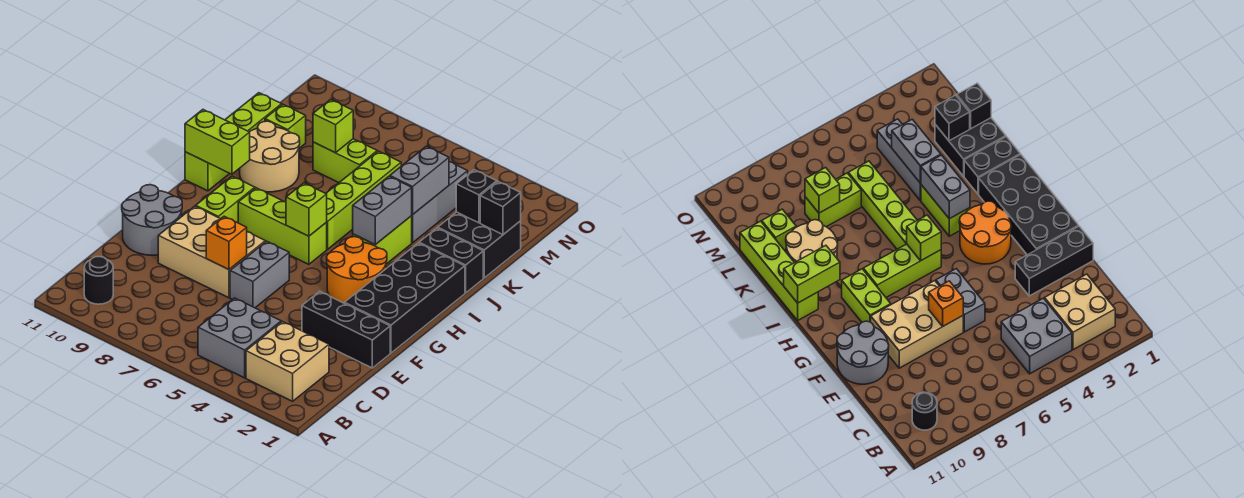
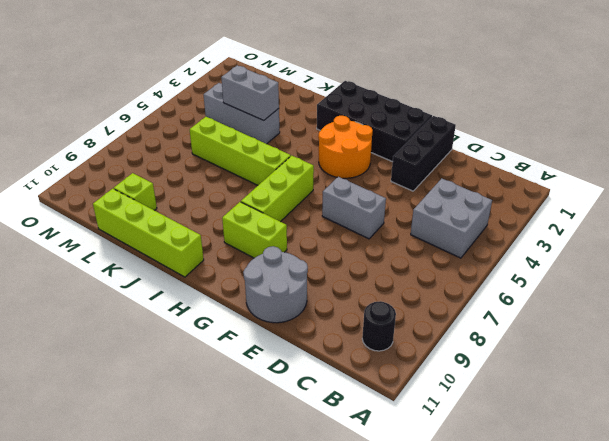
none -> tan brick B2:C3 level 1
none -> tan brick E7:F9 level 1
none -> lime brick I4:J4 level 1

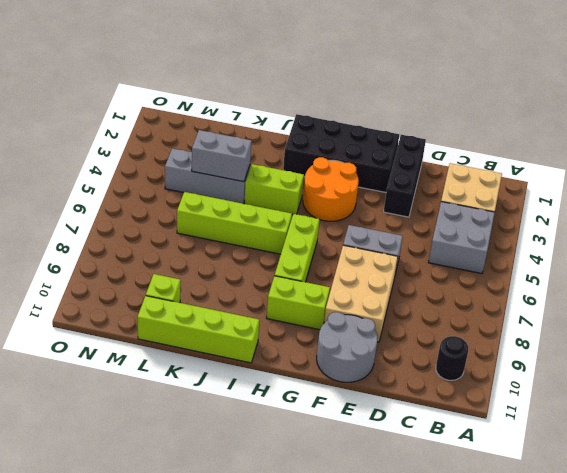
none -> black brick J1:J2 level 1
none -> tan round brick J9:K10 level 1
none -> black brick K1:L2 level 1

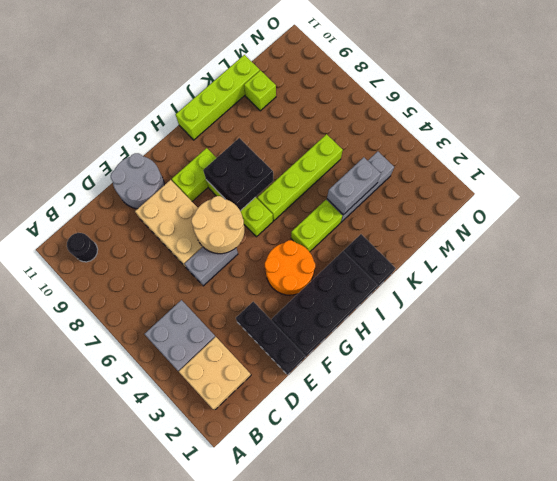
tan round brick F6:G7 level 2 -> tan round brick J9:K10 level 1
black brick H7:I8 level 2 -> black brick K1:L2 level 1
none -> lime brick L7:L8 level 1
none -> orange brick E7 level 2
none -> lime brick H6 level 2

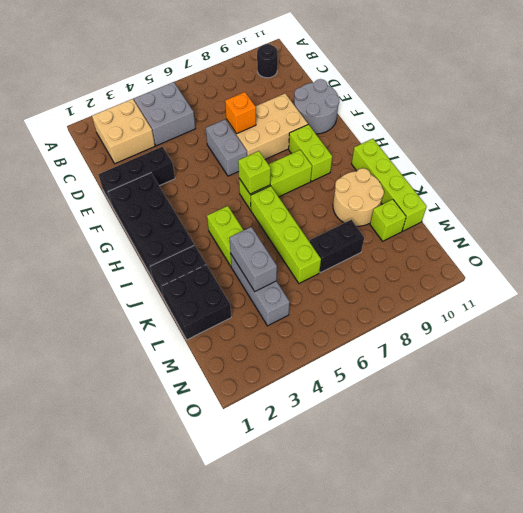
black brick L7:L8 level 1 -> lime brick L7:L8 level 1
none -> orange round brick G3:H4 level 1
none -> grey brick I4:J4 level 2
none -> lime brick I10:I11 level 2

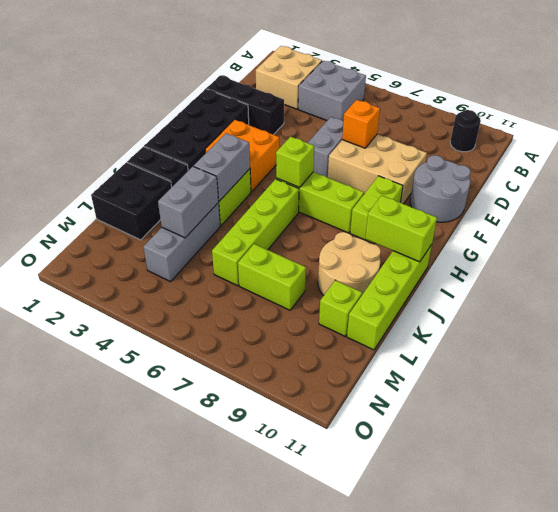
orange brick G3:H4 level 1 -> orange round brick G3:H4 level 1
none -> black brick L1 level 2
none -> black brick L2 level 2
none -> lime brick L8 level 2

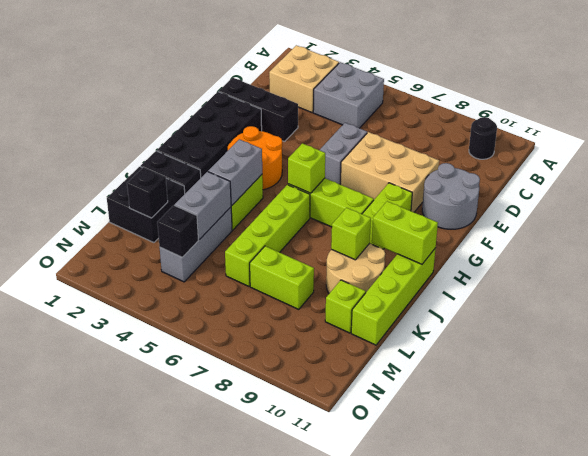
lime brick J9 level 2 -> lime brick L8 level 2
black brick M4 level 2 -> black brick L1 level 2
none -> orange brick E7 level 2

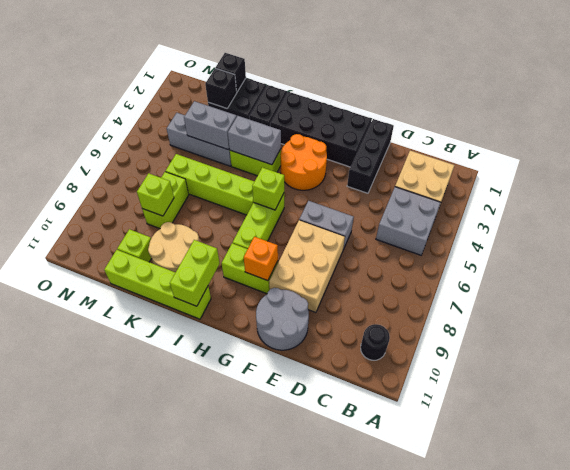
orange brick G9 level 2 -> orange brick E7 level 2

